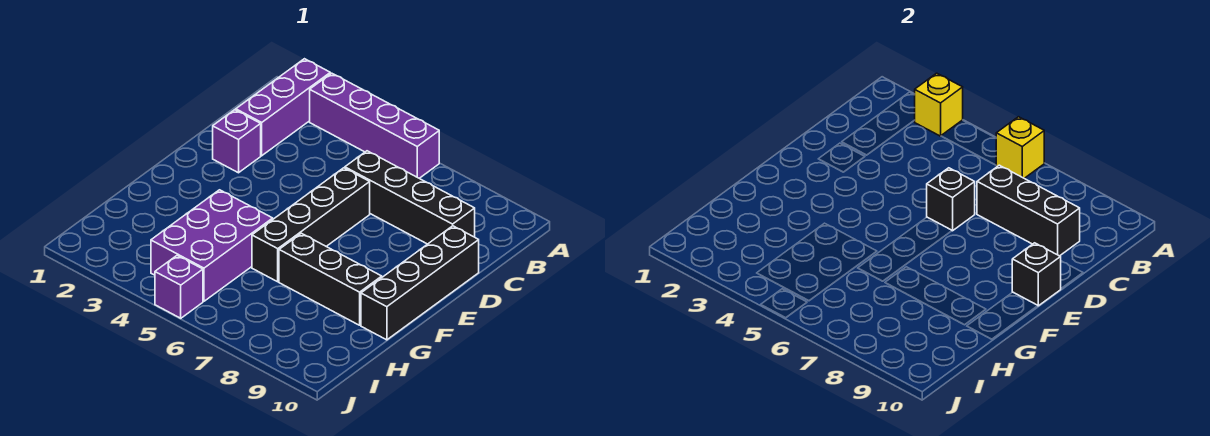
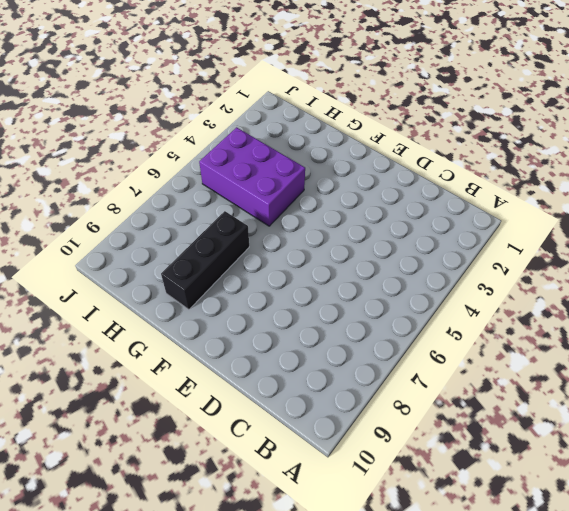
none -> purple brick A2:C2 level 1
none -> purple brick A3:A6 level 1
none -> black brick C6:C9 level 1

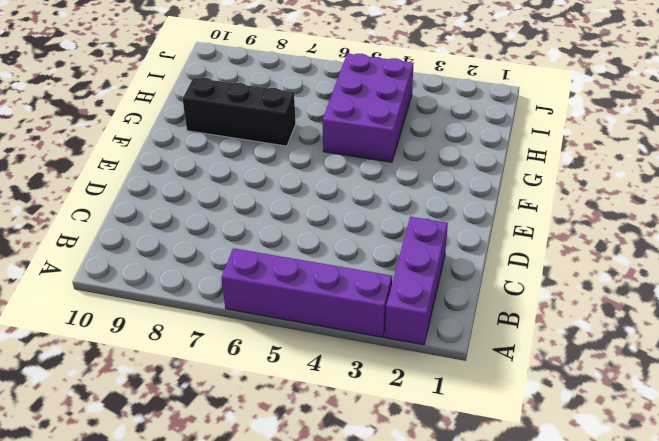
none -> black brick C6:C9 level 1
none -> purple brick D2 level 1
none -> black brick D6:G6 level 1

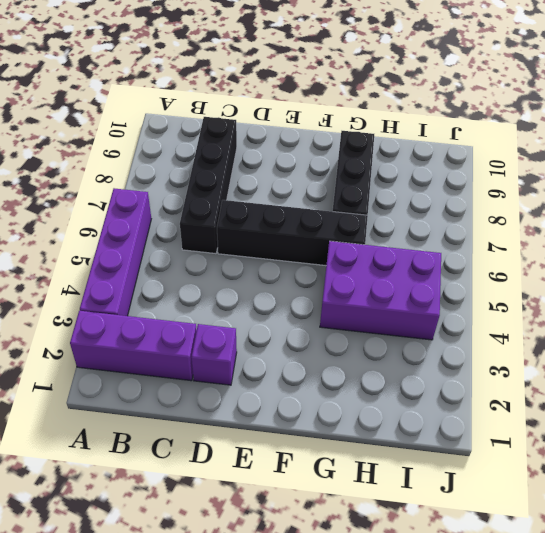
none -> black brick D10:G10 level 1
none -> purple brick J5 level 1
none -> yellow brick A3 level 2

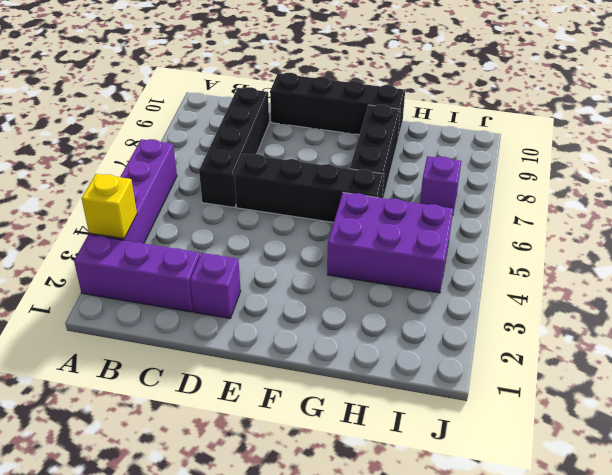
purple brick I7 level 1 -> purple brick J5 level 1
none -> yellow brick A6 level 2
none -> black brick C7:C9 level 2
none -> black brick D6 level 2

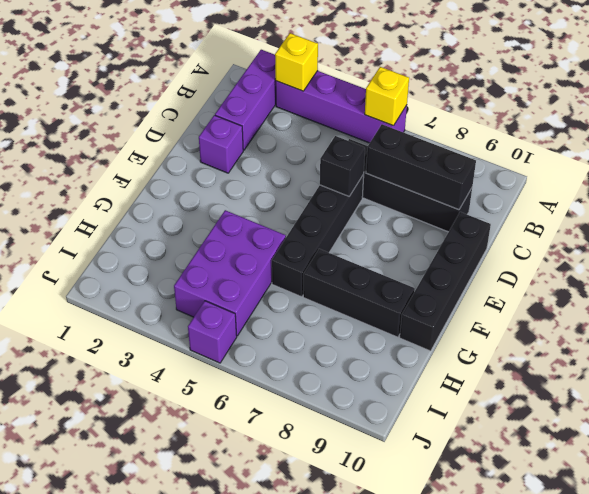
none -> black brick E10 level 2

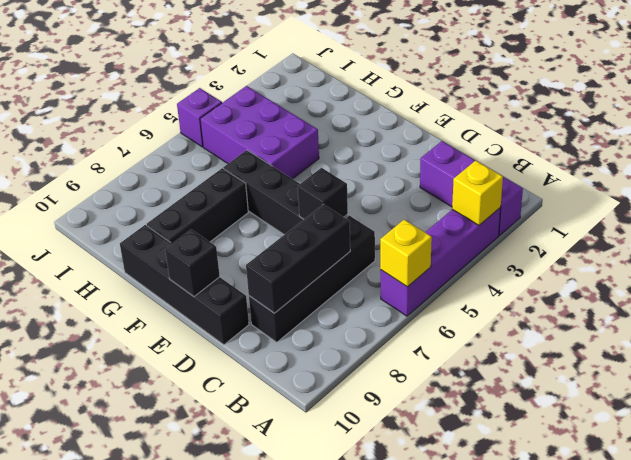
none -> purple brick D2 level 1

